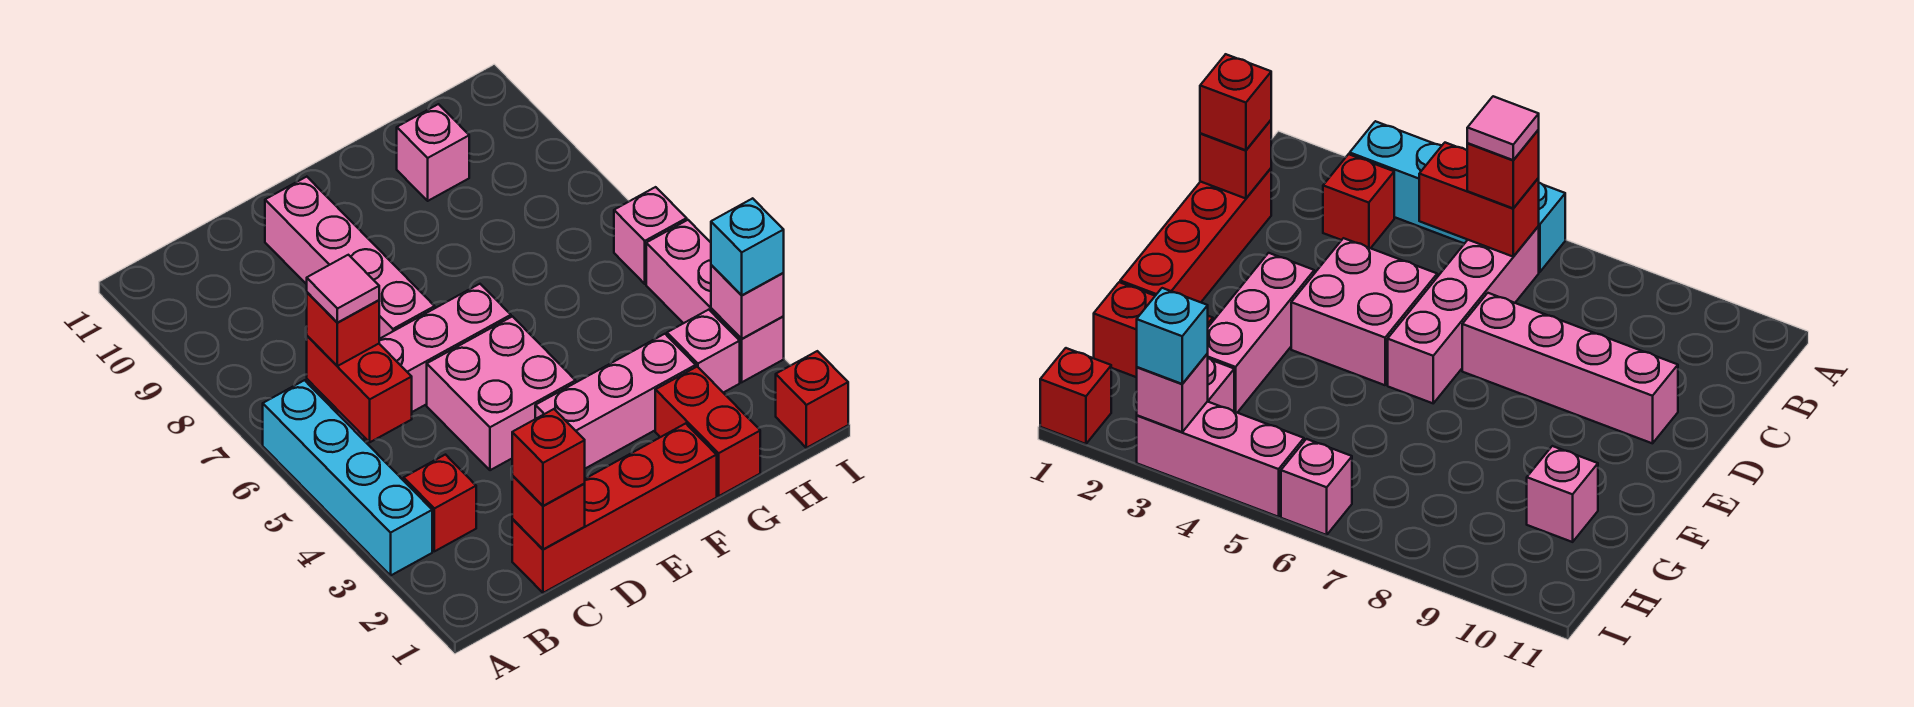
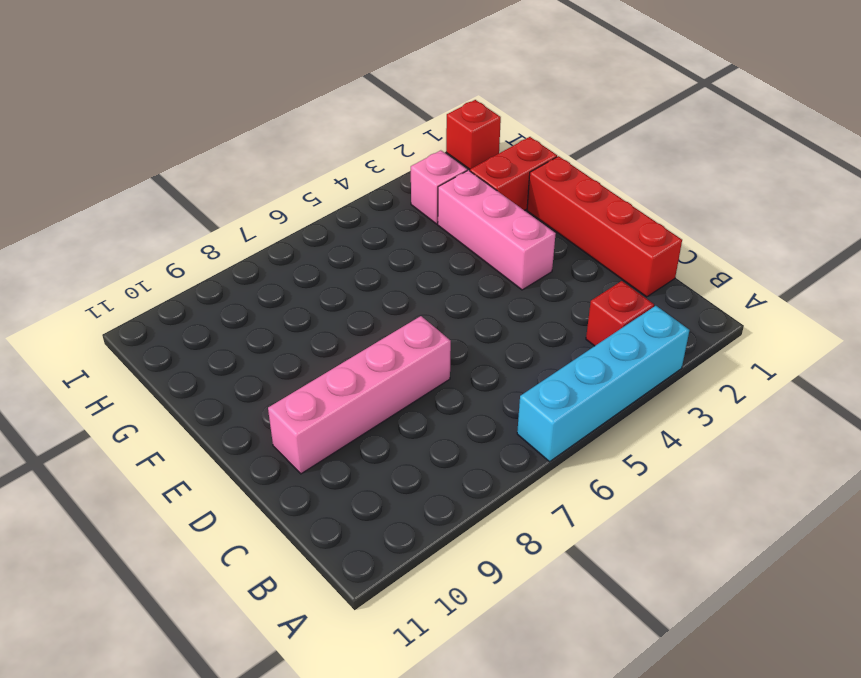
none -> pink brick B6:E6 level 1
none -> pink brick D4:E5 level 1
none -> pink brick G10 level 1

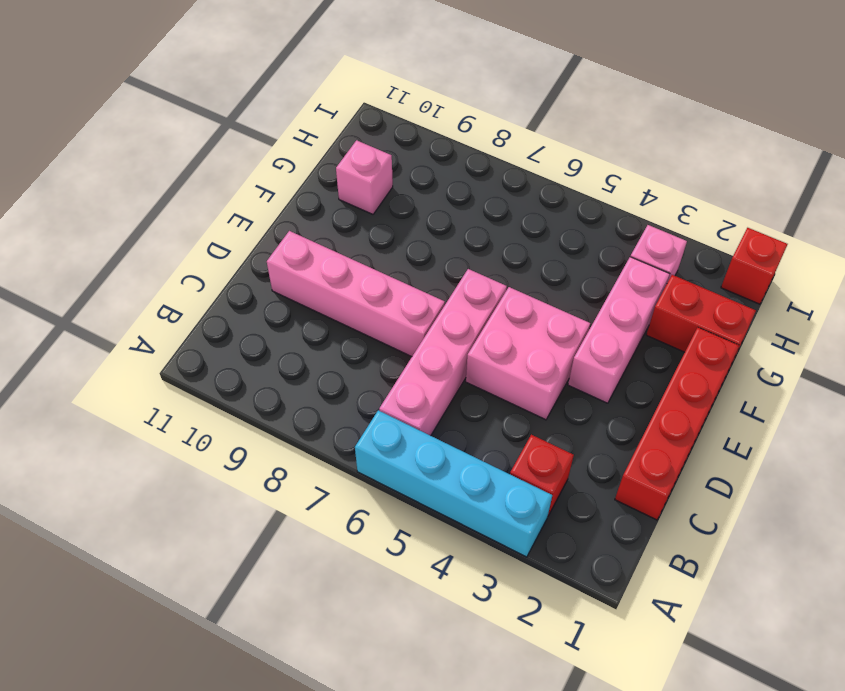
none -> pink brick I3:I5 level 1
none -> pink brick I6 level 1
none -> red brick B5:B6 level 2

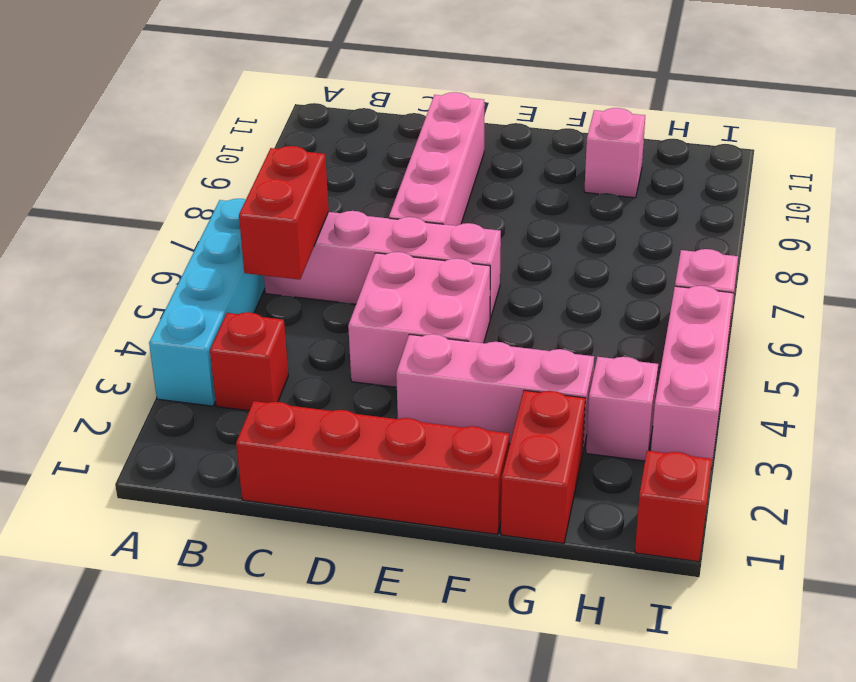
none -> red brick C1 level 2
none -> pink brick I3 level 2
none -> red brick B6 level 3

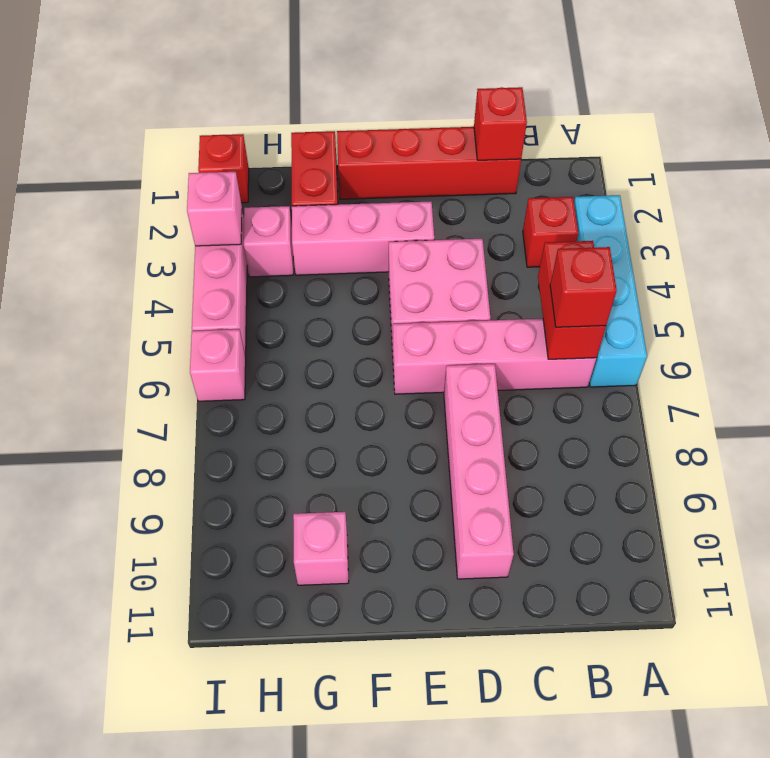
none -> red brick C1 level 3
none -> cyan brick I3 level 3
none -> pink tile B6 level 4

